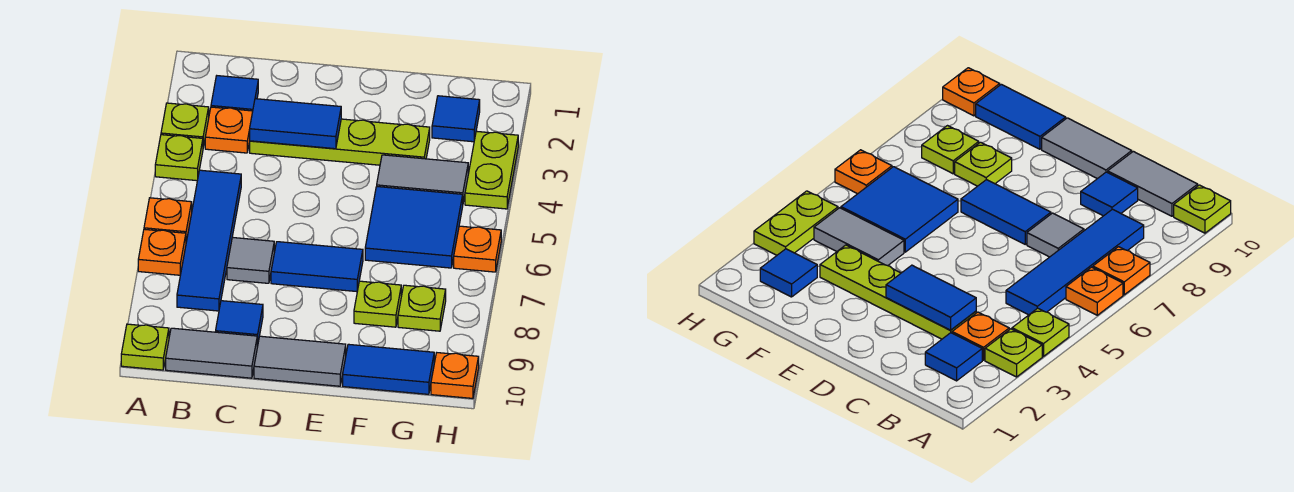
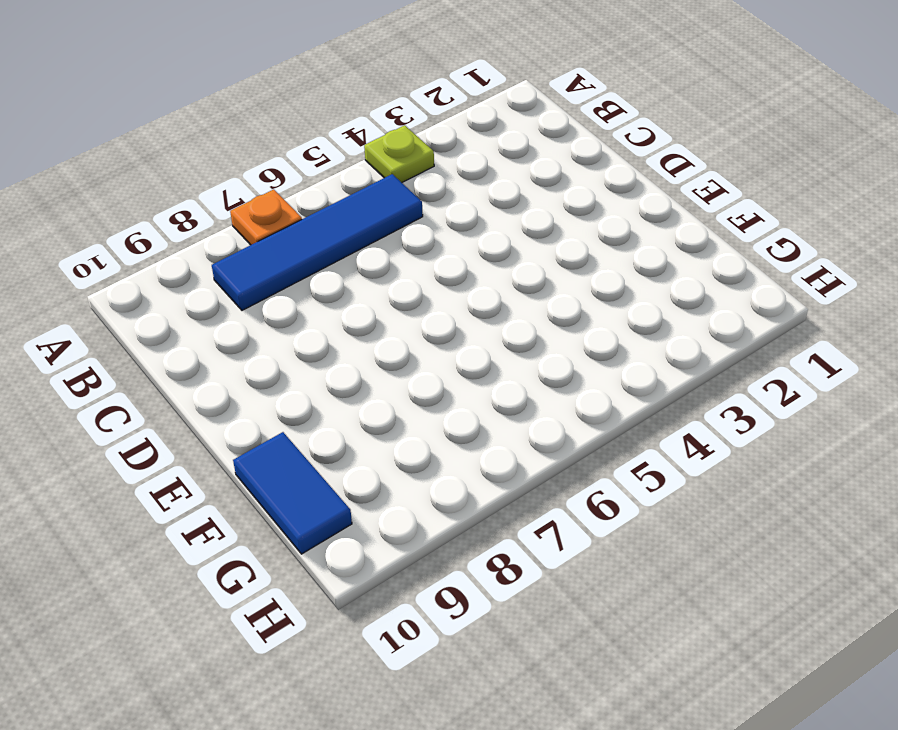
none -> lime plate A3 level 1
none -> orange plate A6 level 1
none -> lime plate A10 level 1

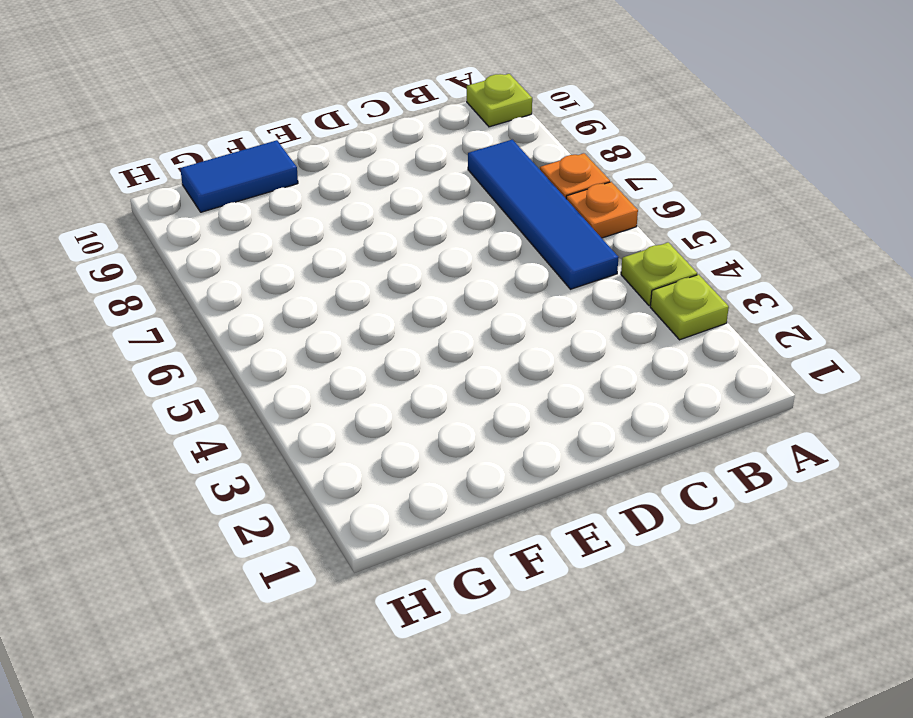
none -> blue tile B2 level 1
none -> orange plate B3 level 1
none -> grey tile B10:C10 level 1

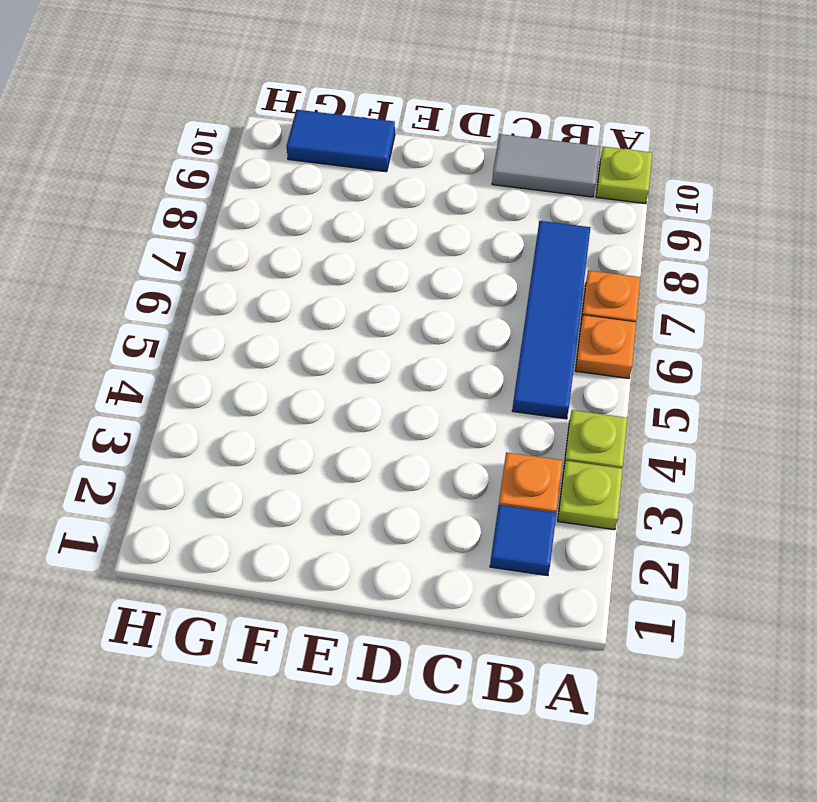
none -> lime plate C3:F3 level 1
none -> grey tile C7 level 1
none -> blue tile C9 level 1

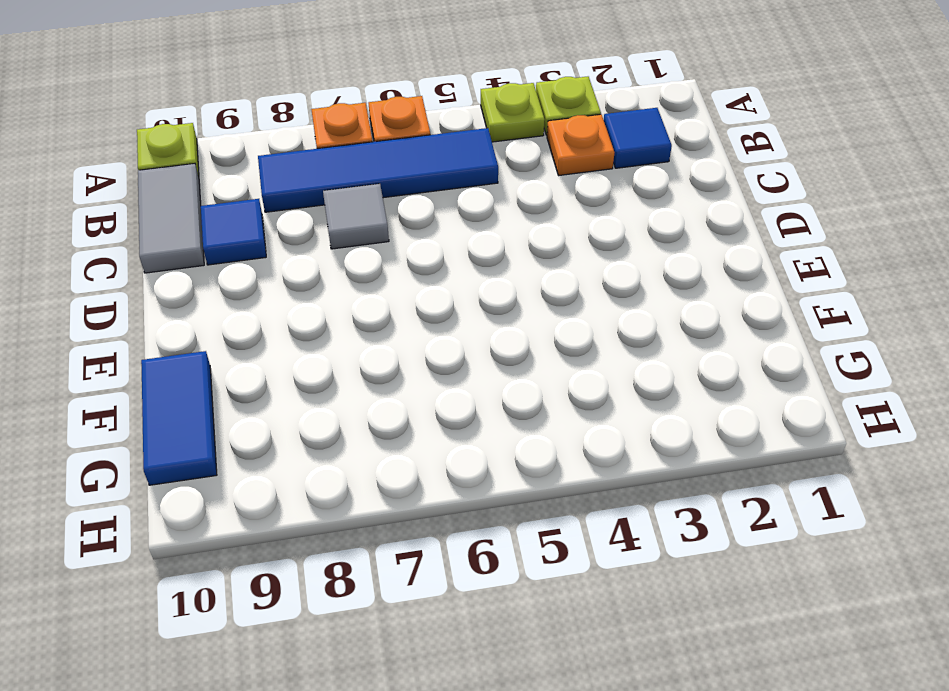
none -> lime plate C3:F3 level 1
none -> blue tile D7:E7 level 1
none -> grey tile D10:E10 level 1

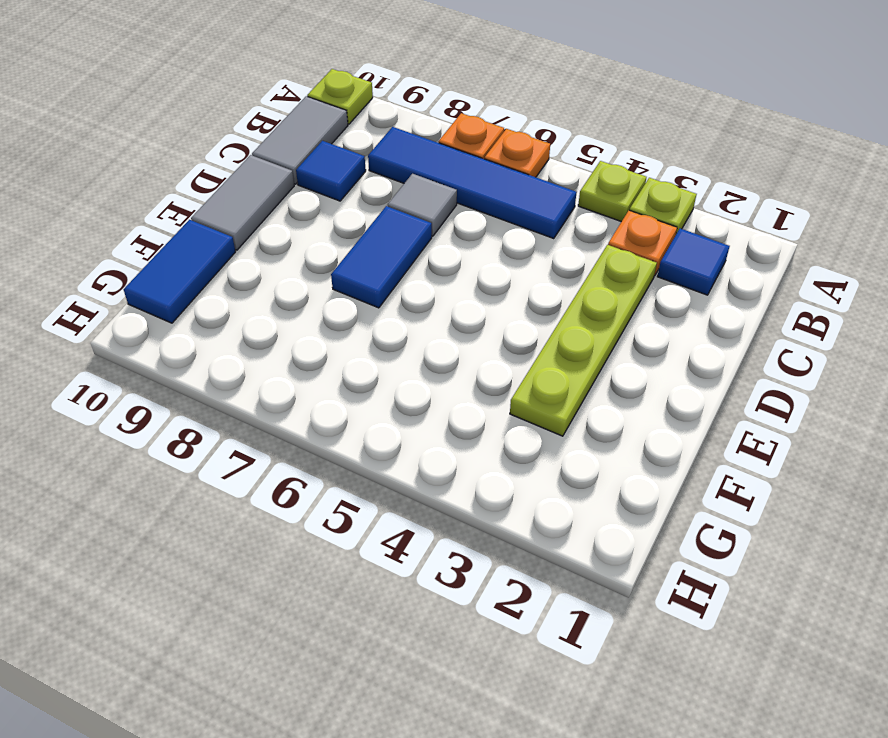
none -> grey tile F4:G4 level 1
none -> blue tile F5:G6 level 1
none -> lime plate F8 level 1

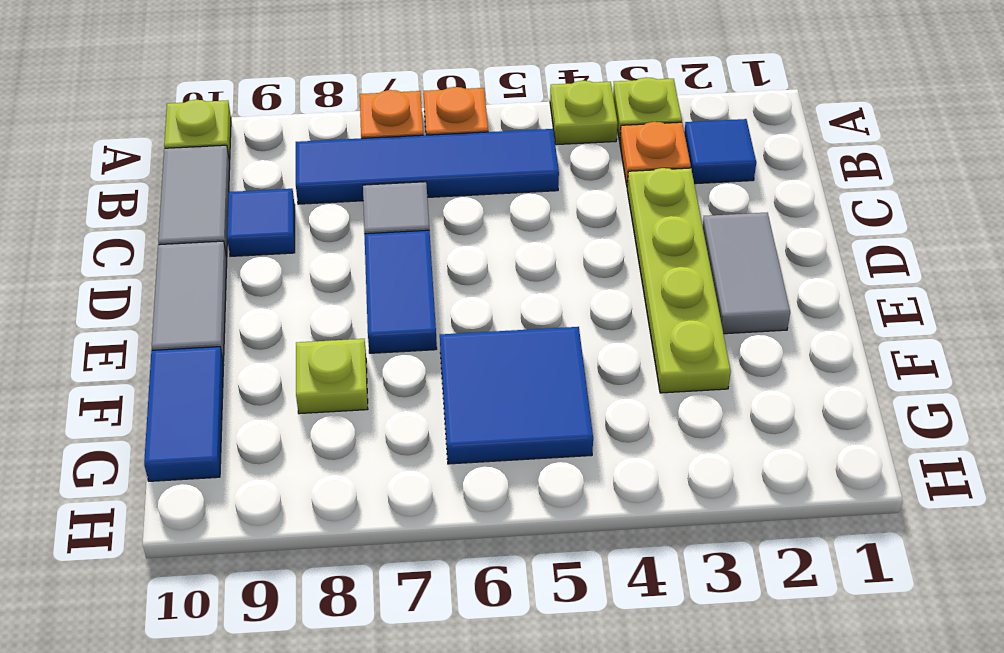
grey tile D2:E2 level 1 -> grey tile F4:G4 level 1
none -> blue tile G2 level 1
none -> lime plate G8 level 1
none -> lime plate H3:H4 level 1

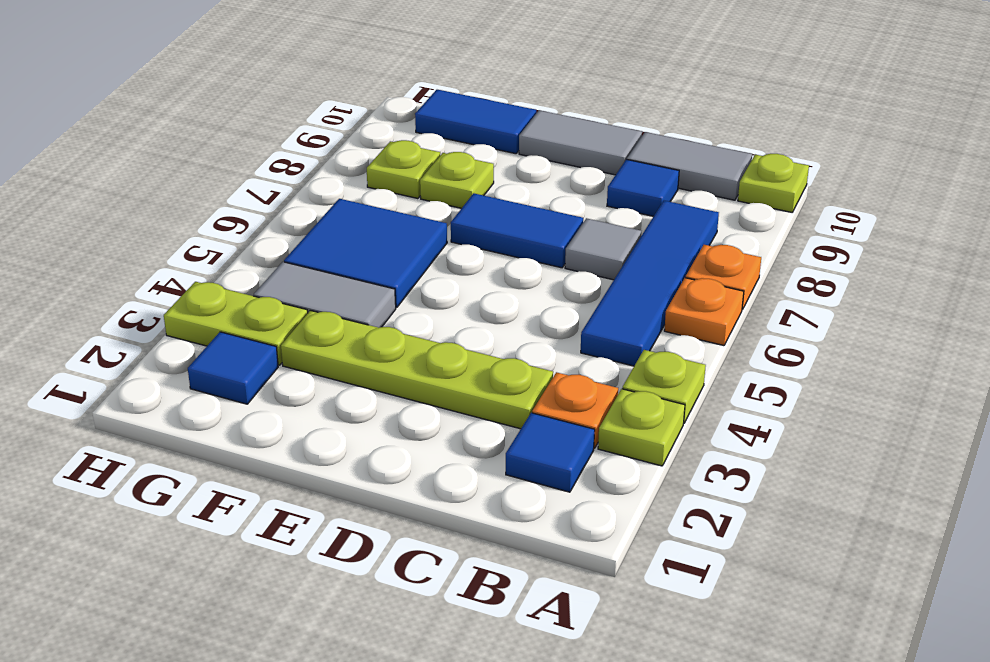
lime plate G3:H3 level 1 -> lime plate H3:H4 level 1
none -> orange plate H6 level 1
none -> orange plate H10 level 1
none -> blue tile C3:D3 level 2

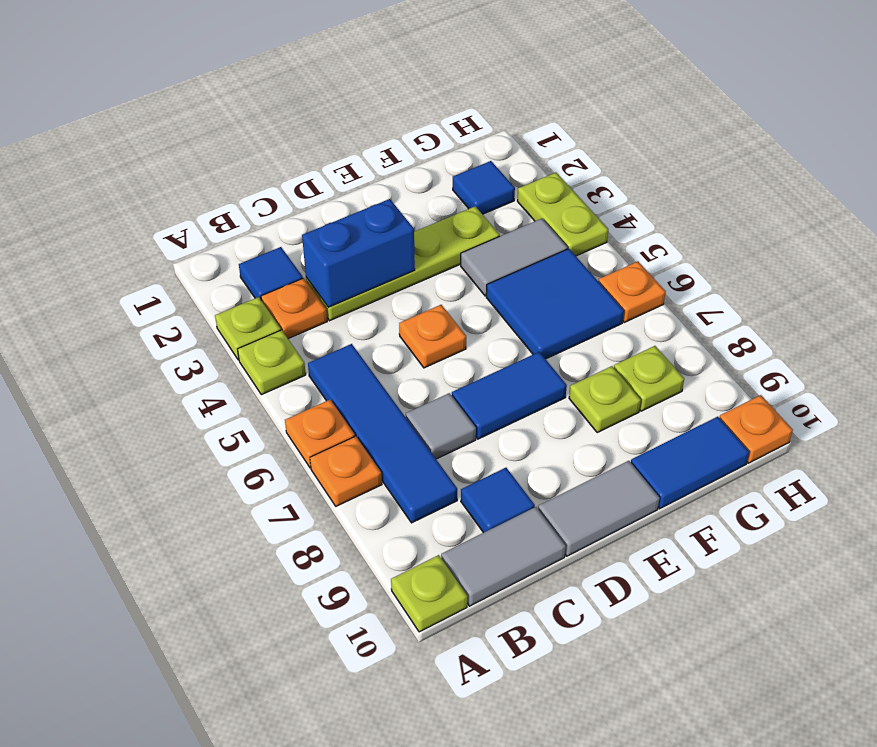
blue brick C3:D3 level 2 -> blue tile C3:D3 level 2
orange plate D5 level 1 -> none

